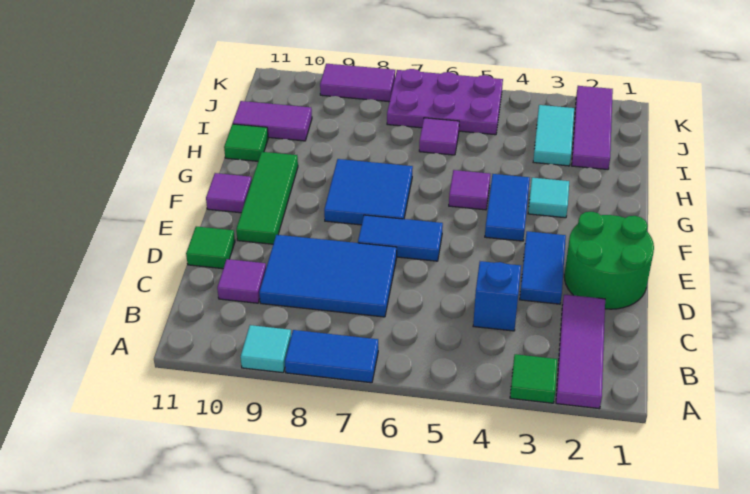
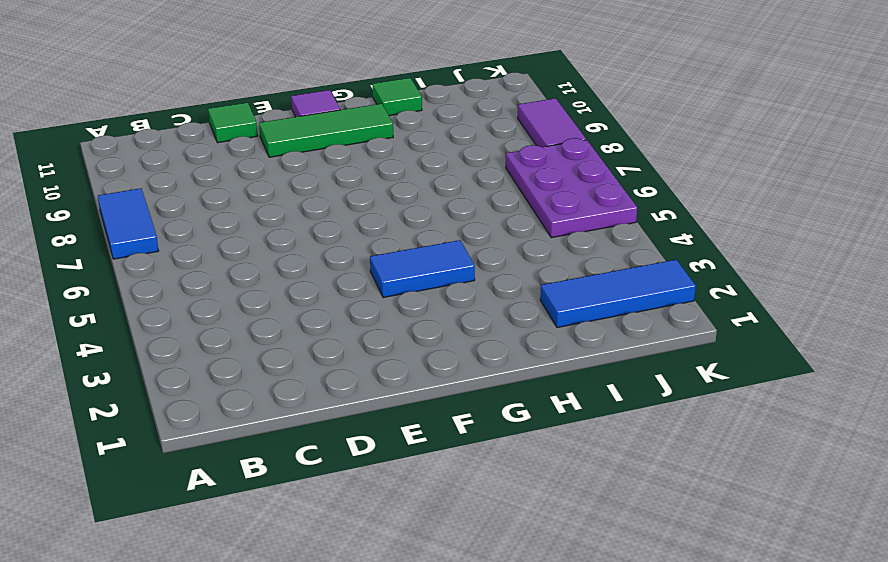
blue tile I2:K2 level 1 -> purple tile I2:K2 level 1
none -> purple tile A2:C2 level 1
none -> green tile A3 level 1
none -> cyan tile A9 level 1

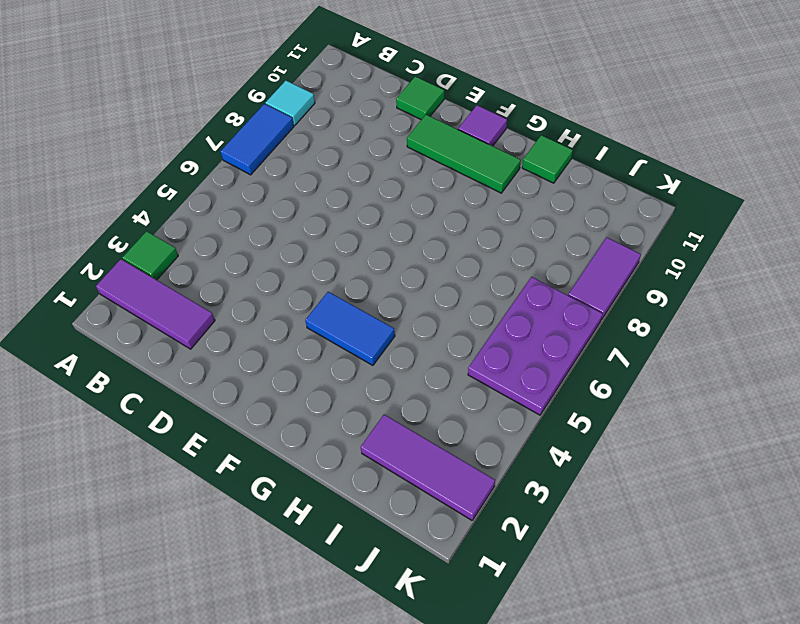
none -> blue brick C4 level 1
none -> blue tile C7:D9 level 1
none -> purple tile C10 level 1

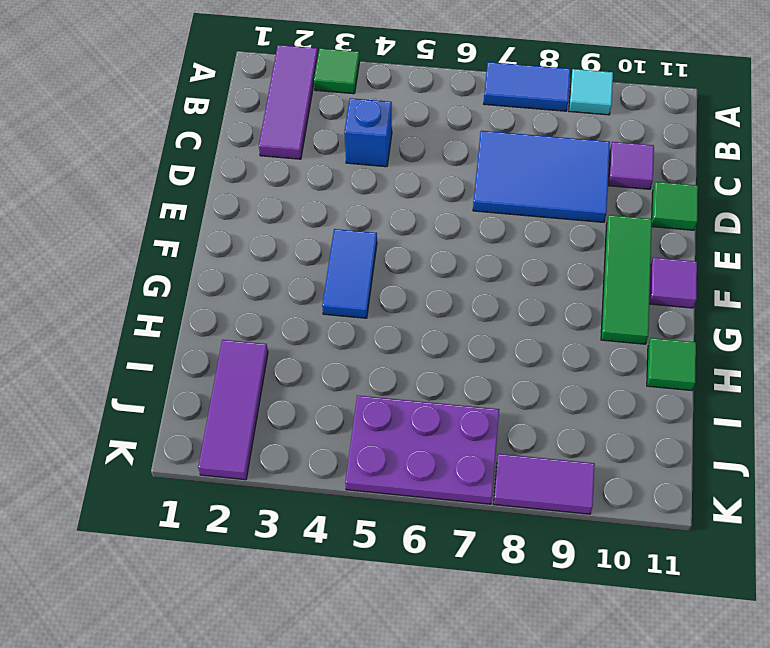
none -> green round brick D1:E2 level 1
none -> blue tile D3:E3 level 1
none -> blue tile E6:E7 level 1

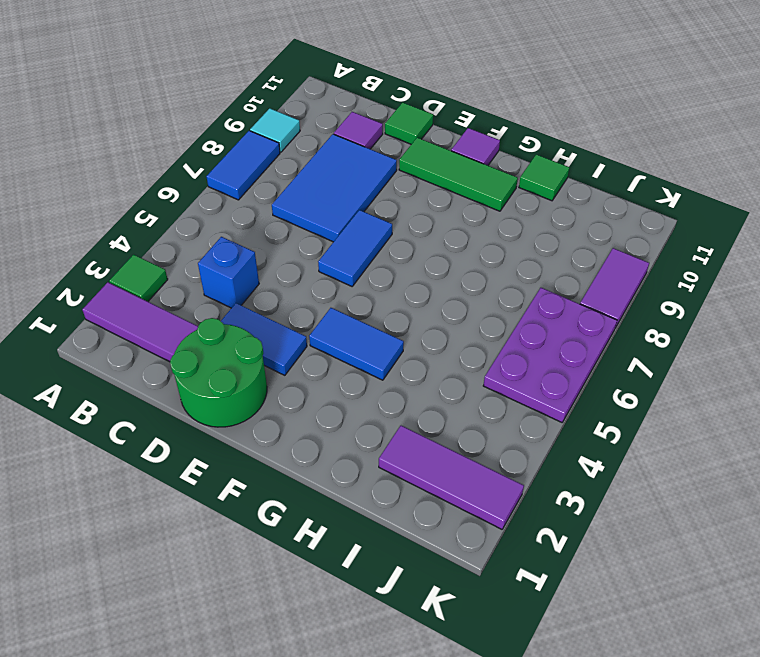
none -> blue tile F7:G8 level 1
none -> cyan tile G3 level 1
none -> purple tile G5 level 1

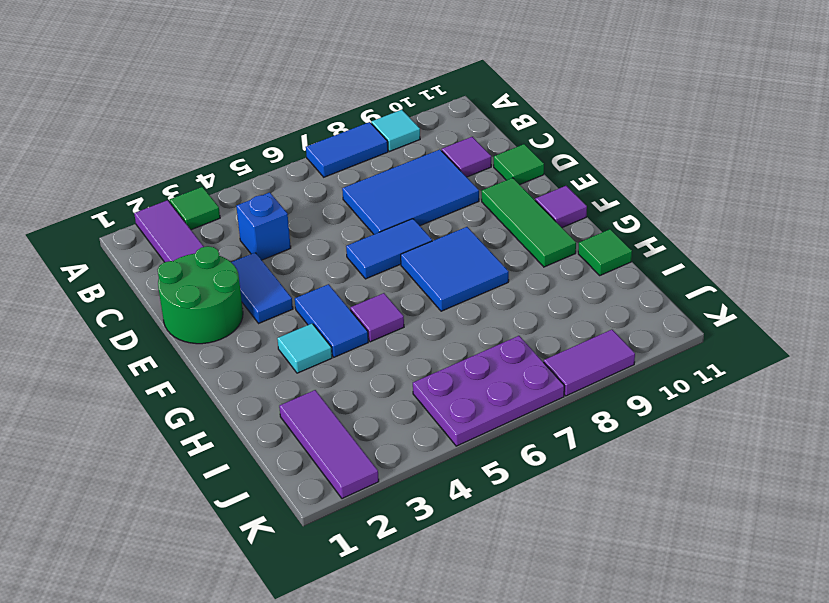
none -> cyan tile I3:J3 level 1
none -> purple tile I6 level 1
none -> purple tile I10:I11 level 1

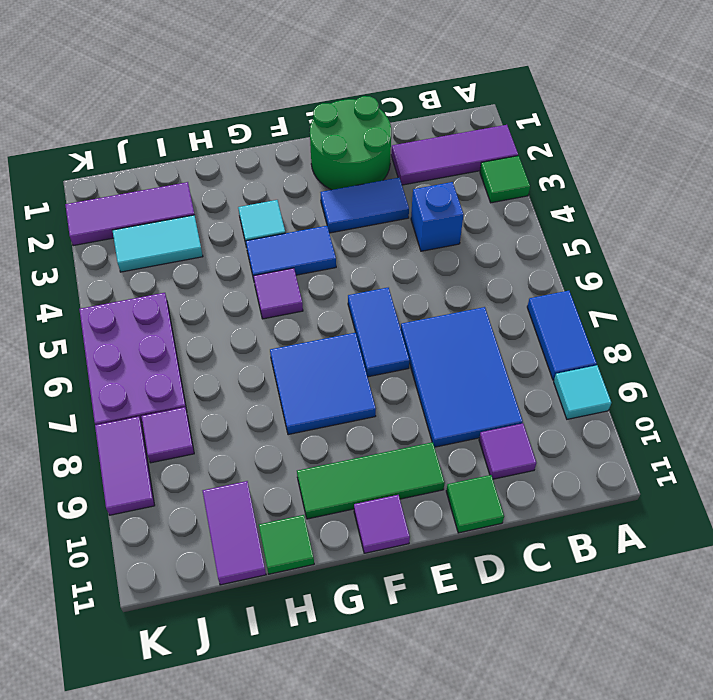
purple tile J8 level 1 -> purple tile I6 level 1

